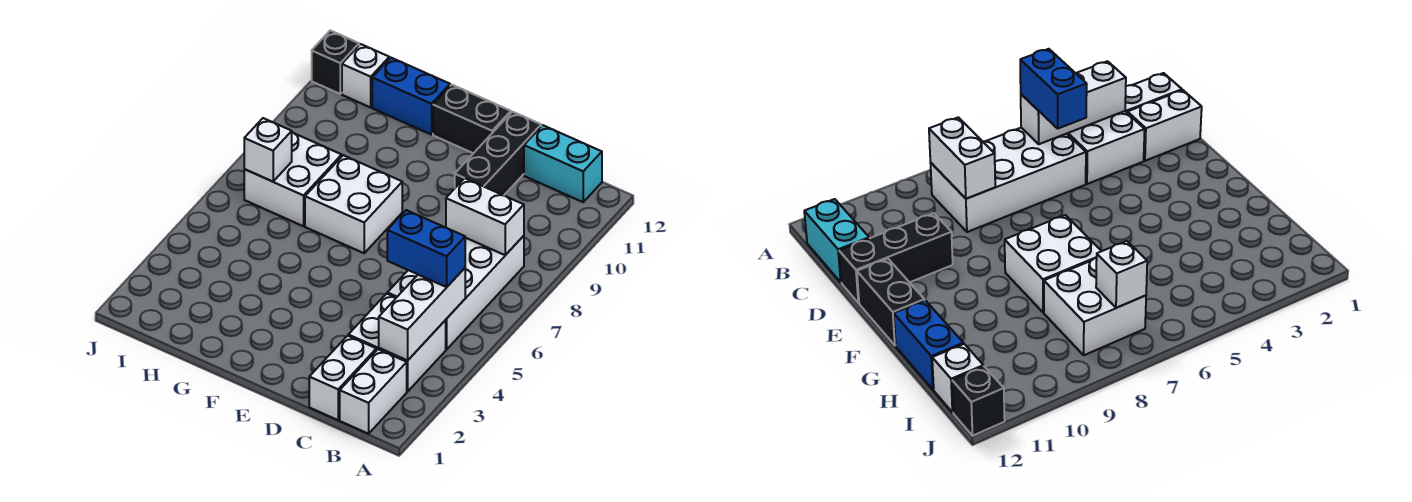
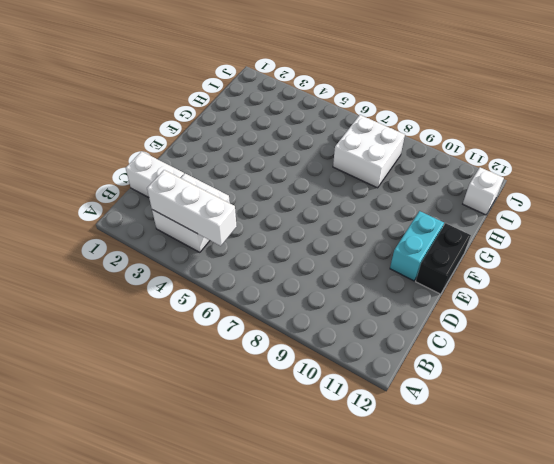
cyan brick E11:F11 level 1 -> cyan brick B12:C12 level 1
none -> white brick B1:B2 level 1
none -> white brick B5:C8 level 1
none -> black brick D10:D12 level 1

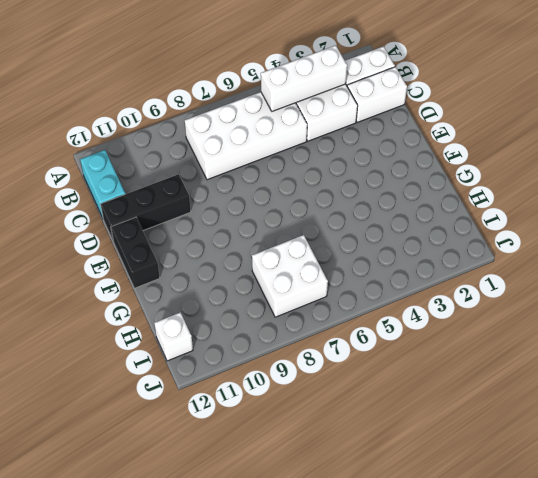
none -> white brick F7:G8 level 1
none -> blue brick G12:H12 level 1
none -> black brick J12 level 1

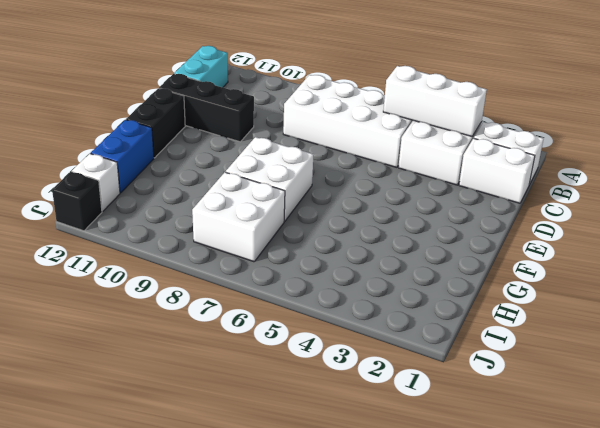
none -> white brick B8:C8 level 2
none -> white brick I7 level 2
none -> blue brick B5:C5 level 3

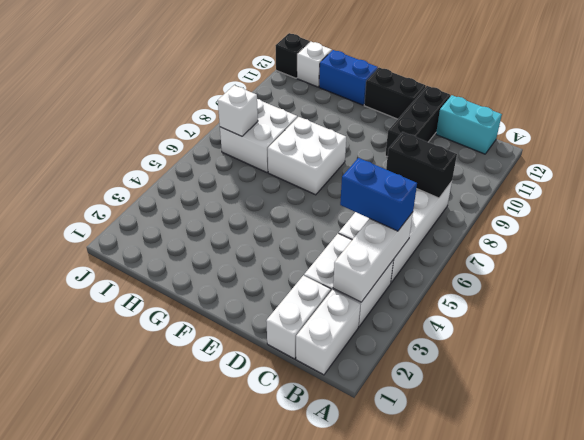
black brick B8:C8 level 2 -> white brick B8:C8 level 2

